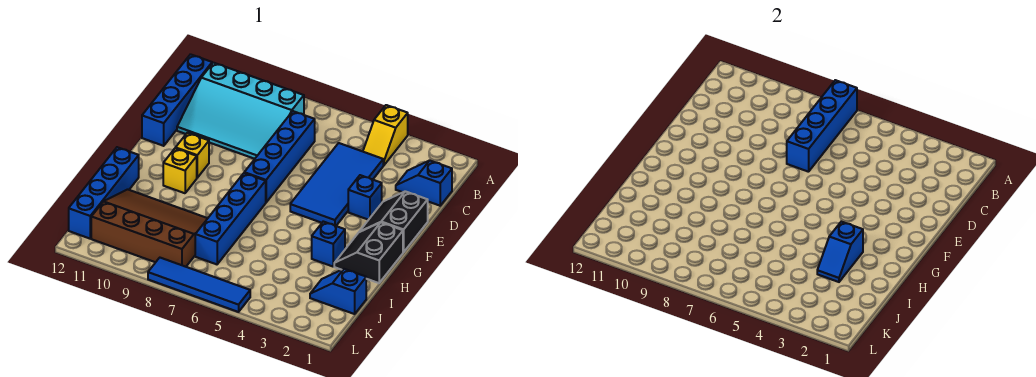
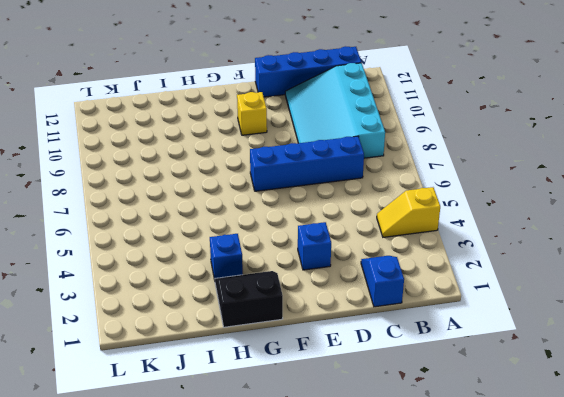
none -> blue tile C4:F5 level 1
none -> black slope E1:F2 level 1 top 1
none -> blue brick G7:J7 level 1

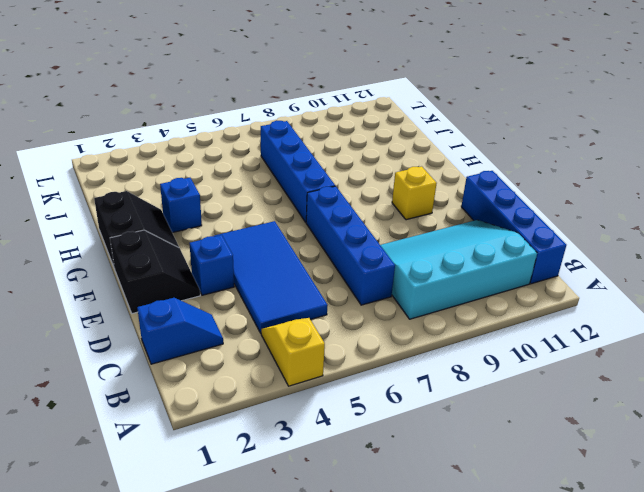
none -> yellow brick G10 level 1
none -> blue brick H12:K12 level 1
none -> brown slope I8:K11 level 1 top K

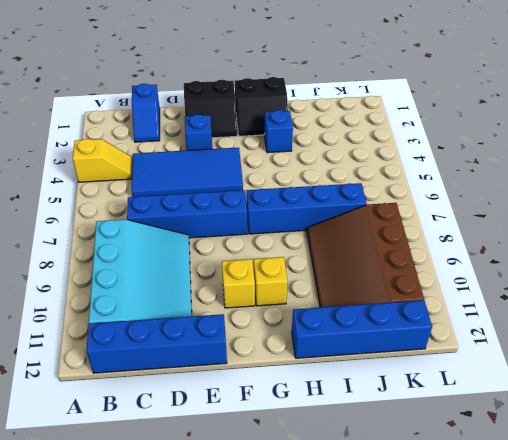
none -> blue slope J1:J2 level 1 top 1
none -> blue tile L5:L8 level 1
none -> blue brick A7:D7 level 2

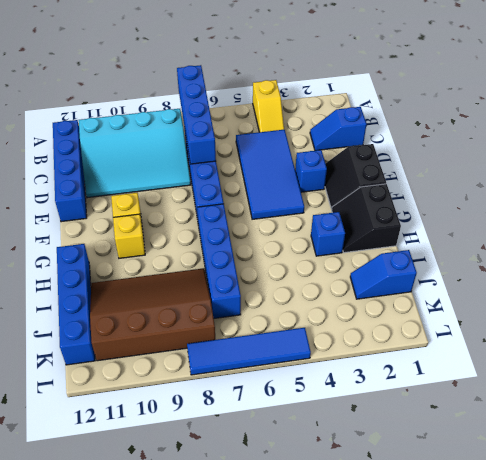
none -> blue slope H3:I3 level 2 top H

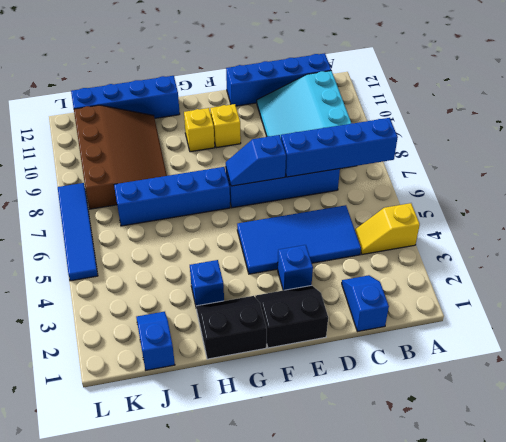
blue slope E7:F7 level 2 top E -> blue slope H3:I3 level 2 top H

